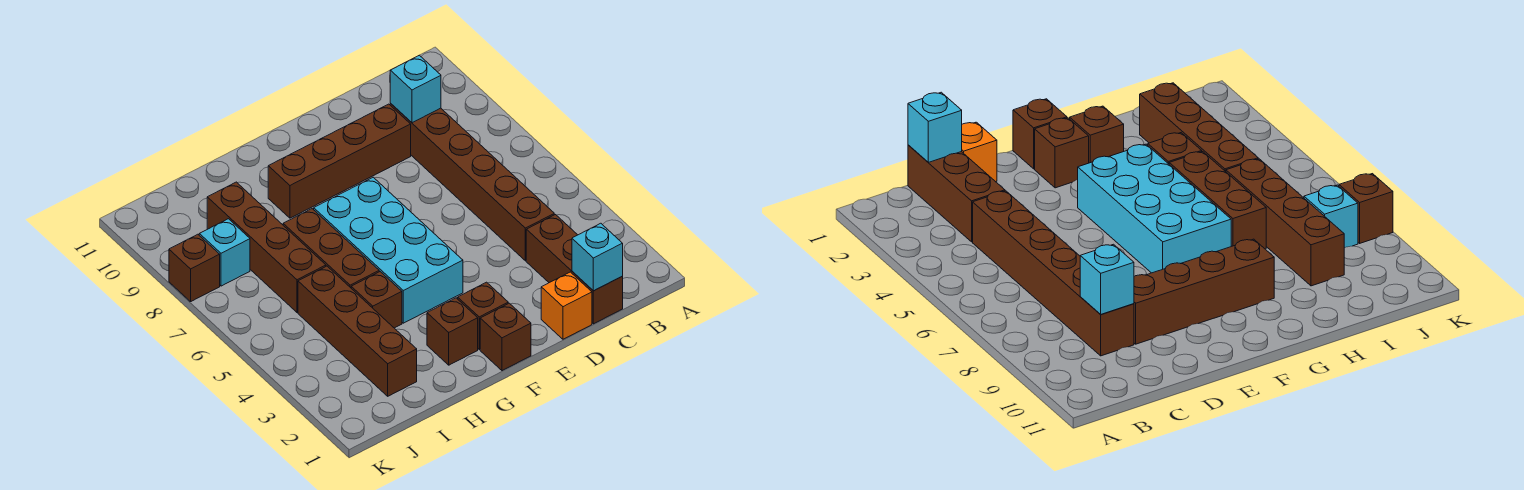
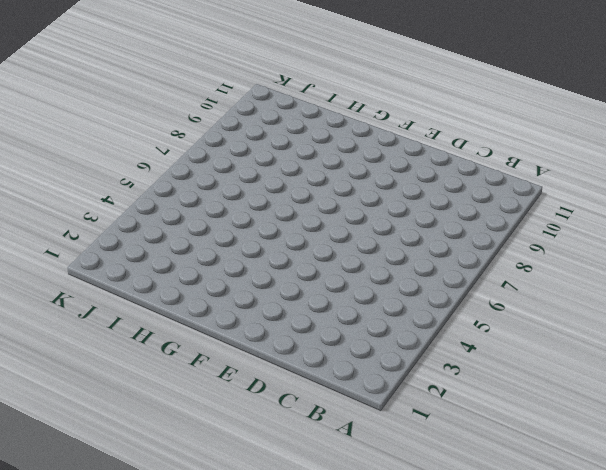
none -> brown brick C1:C3 level 1
none -> brown brick C4:C9 level 1
none -> orange brick D1 level 1

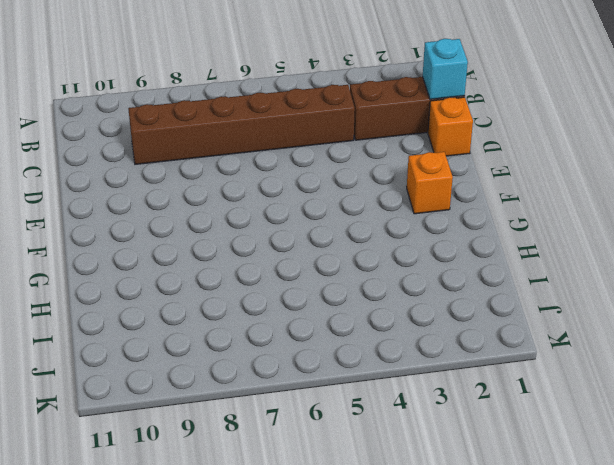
orange brick F2 level 1 -> brown brick F2 level 1
none -> brown brick D9:G9 level 1
none -> brown brick F1 level 1
none -> cyan brick F4:G7 level 1

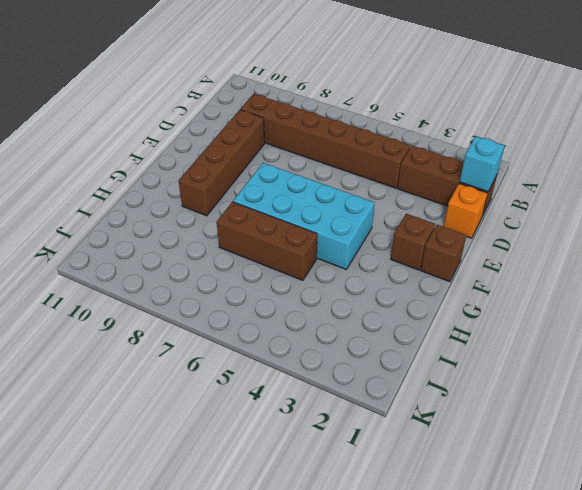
none -> brown brick G2 level 1
none -> brown brick H4 level 1
none -> brown brick I2:I5 level 1

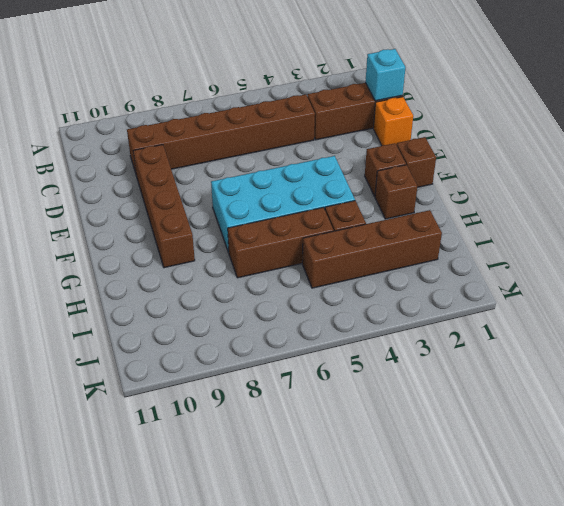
none -> brown brick I6:I9 level 1
none -> cyan brick J8 level 1
none -> brown brick K8 level 1

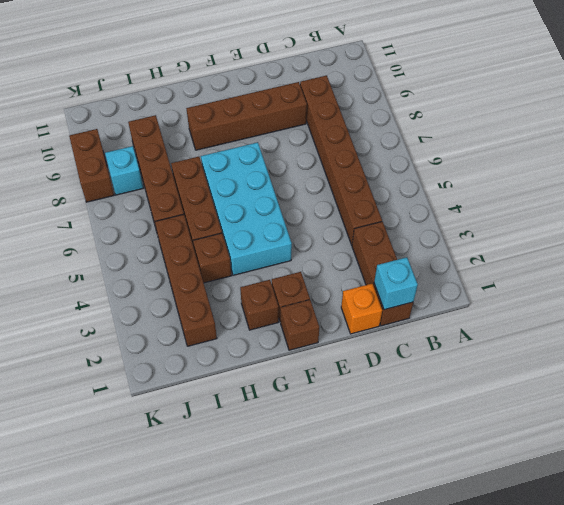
brown brick K8:K9 level 1 -> brown brick K8 level 1
none -> cyan brick C9 level 2

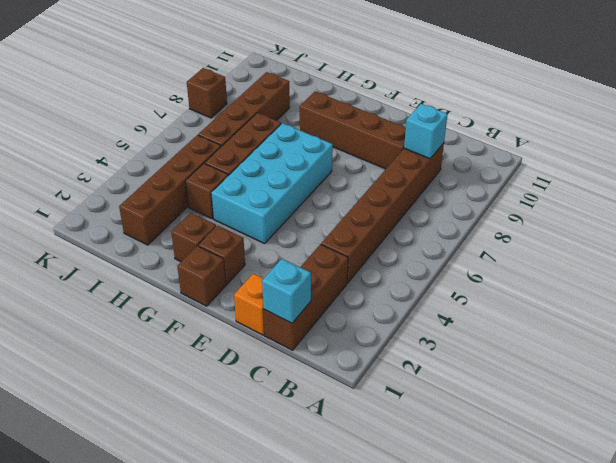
none -> cyan brick J8 level 1

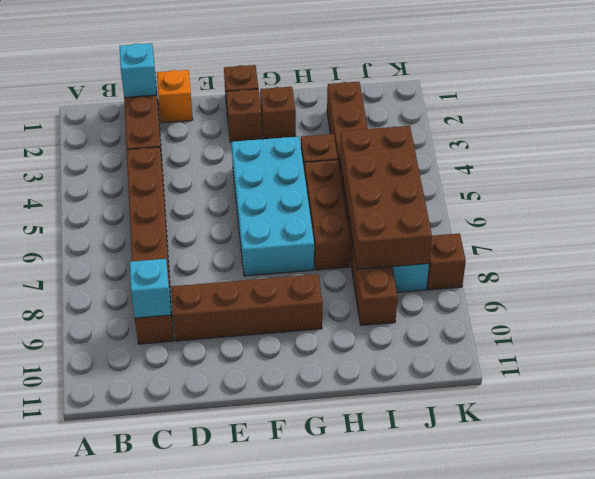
brown brick I5:J8 level 2 -> none

